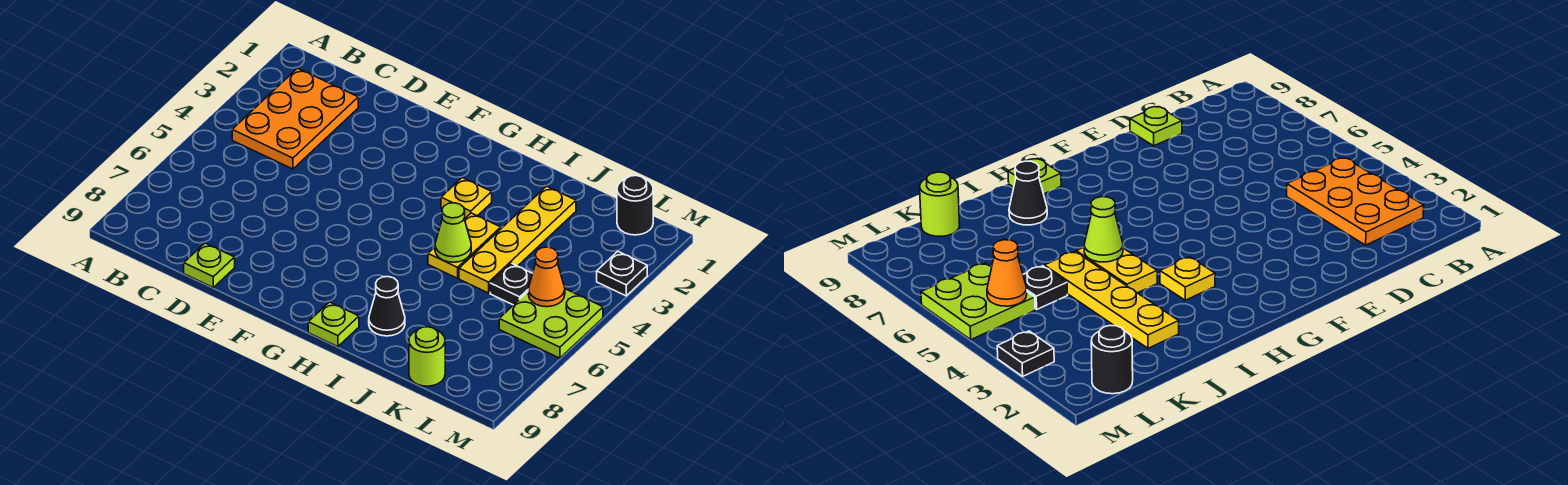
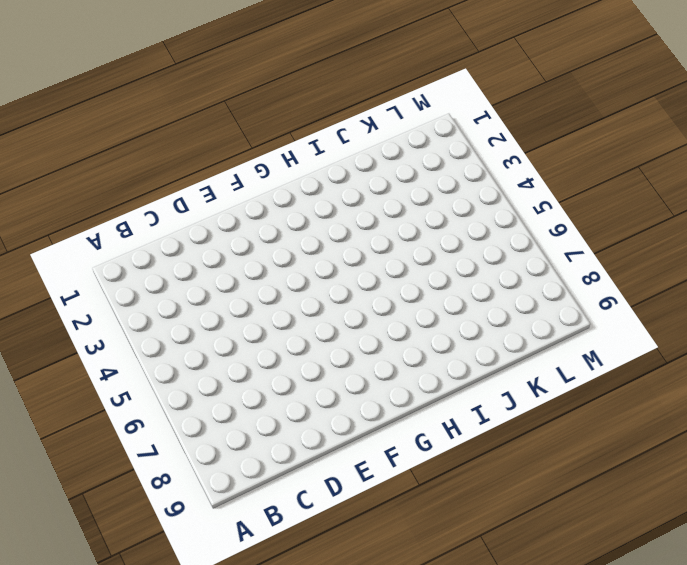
none -> orange plate B2:C4 level 1
none -> lime plate D9 level 1
none -> yellow plate H3 level 1

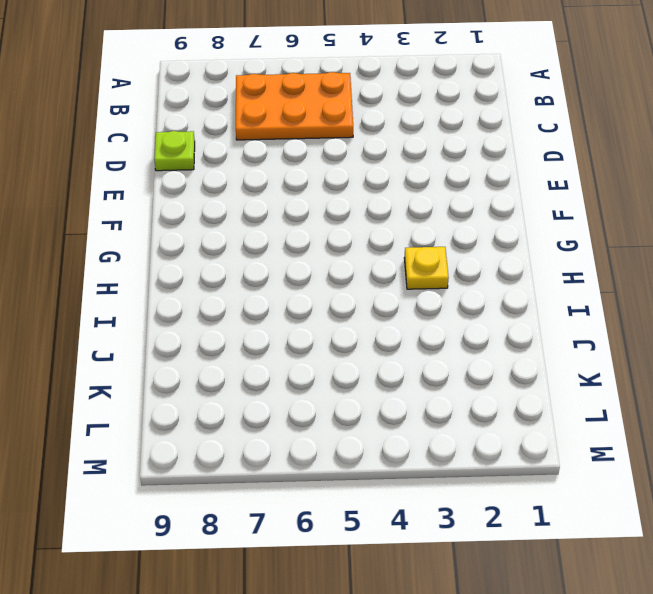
orange plate B5:C7 level 1 -> orange plate B2:C4 level 1
none -> lime plate H9 level 1
none -> yellow plate I4:I5 level 1
none -> black cone I8 level 1

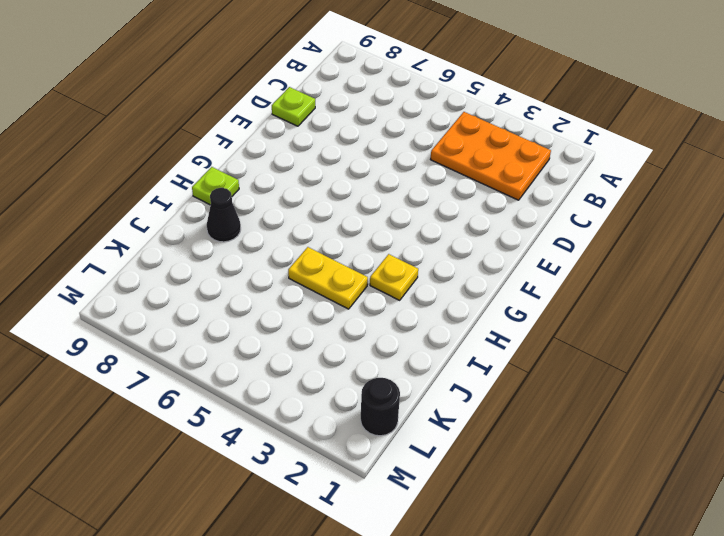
none -> yellow plate J2:J5 level 1
none -> black plate K5 level 1
none -> lime round brick K9 level 1

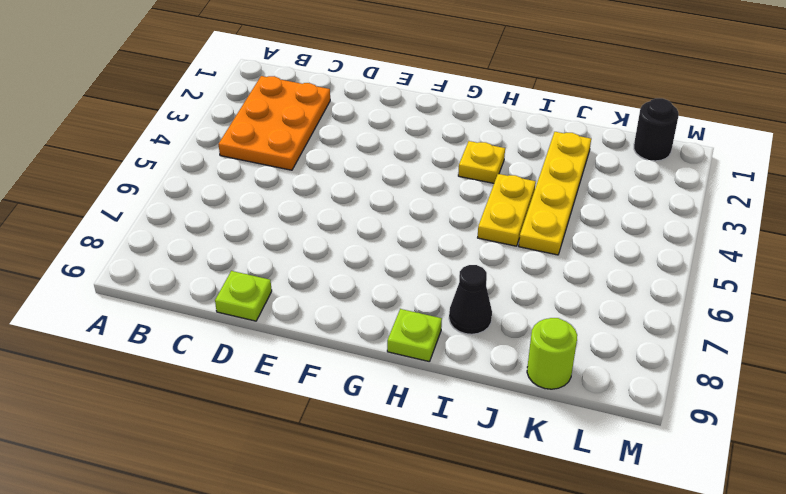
none -> black plate K5 level 1
none -> lime plate L5:M6 level 1
none -> black plate M3 level 1

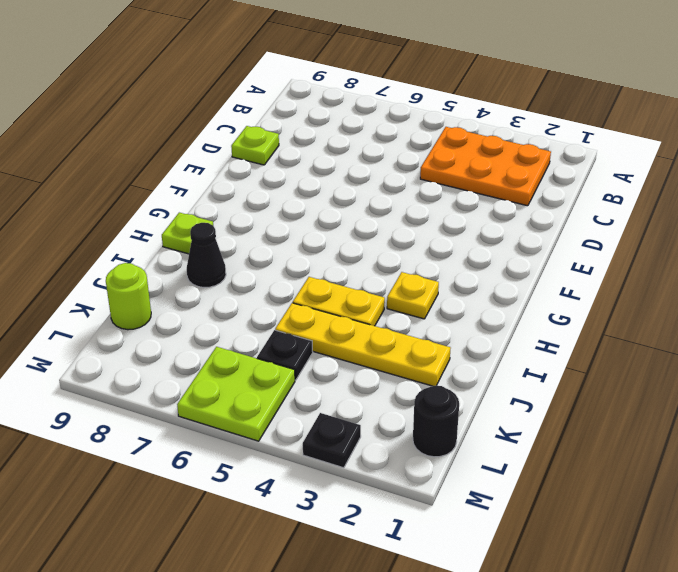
none -> lime cone I5 level 2
none -> orange cone L5 level 2

